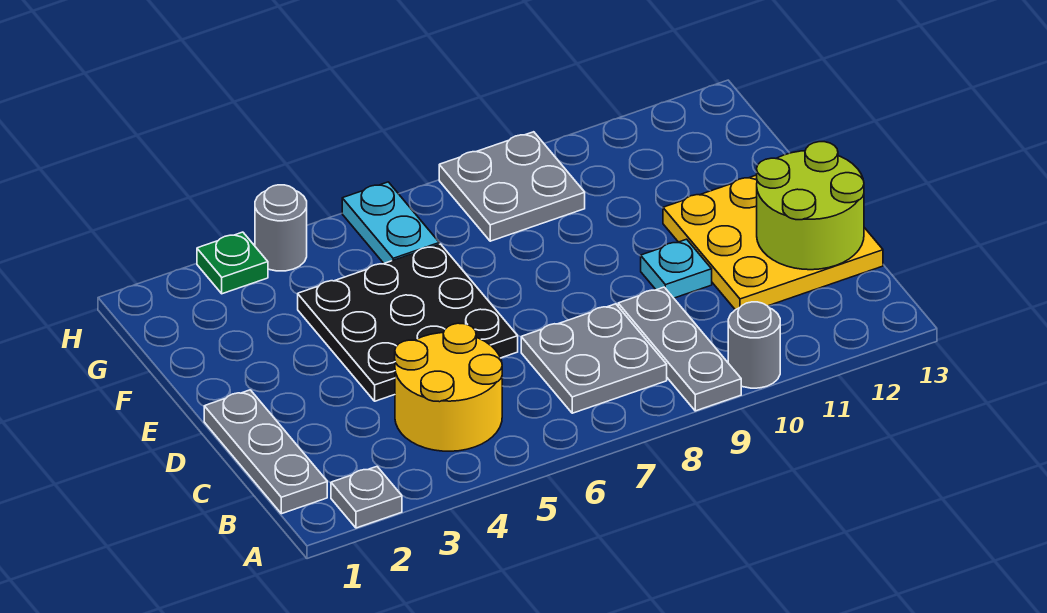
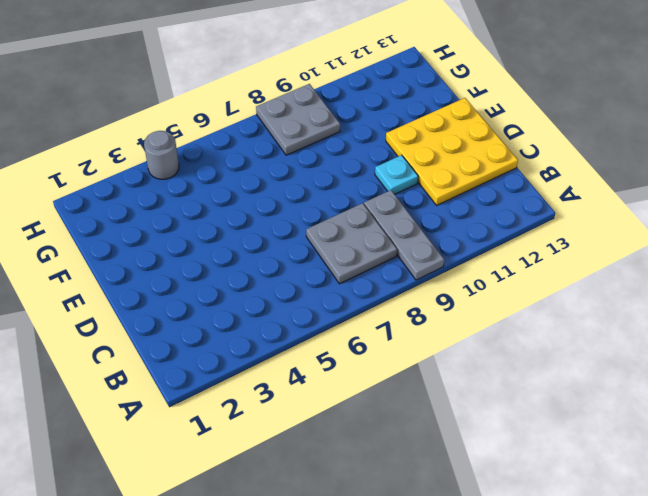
none -> grey plate A2 level 1
none -> grey round brick A10 level 1
none -> grey plate B1:D1 level 1

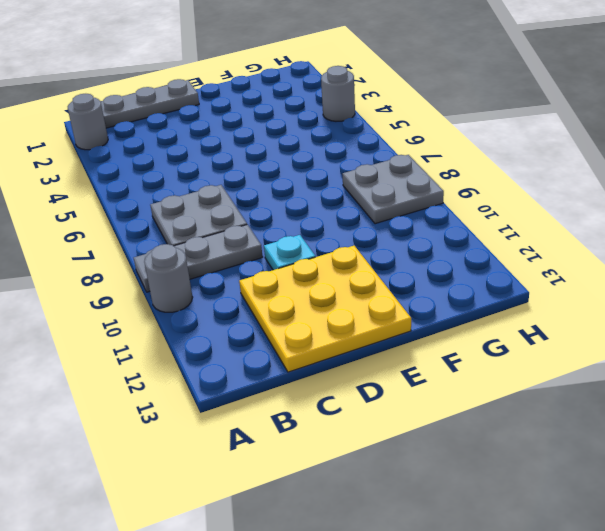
grey round brick A2 level 1 -> grey plate A2 level 1
none -> yellow round brick B4:C5 level 1
none -> black plate D4:F6 level 1
none -> cyan plate G6:H6 level 1

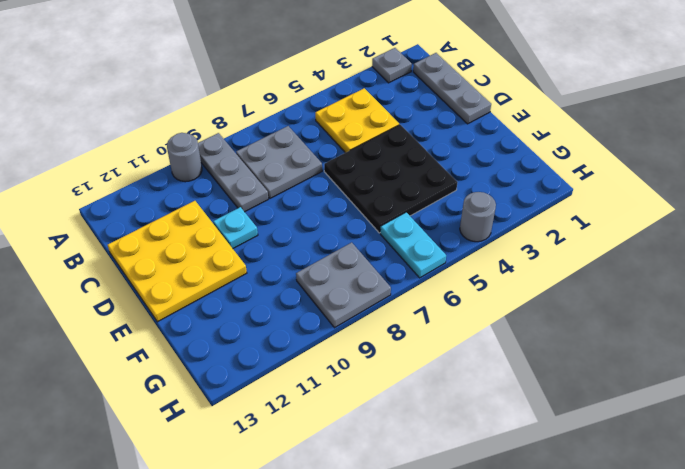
yellow plate B4:C5 level 1 -> yellow round brick B4:C5 level 1
none -> green plate H3 level 1
none -> lime round brick C12:D13 level 2

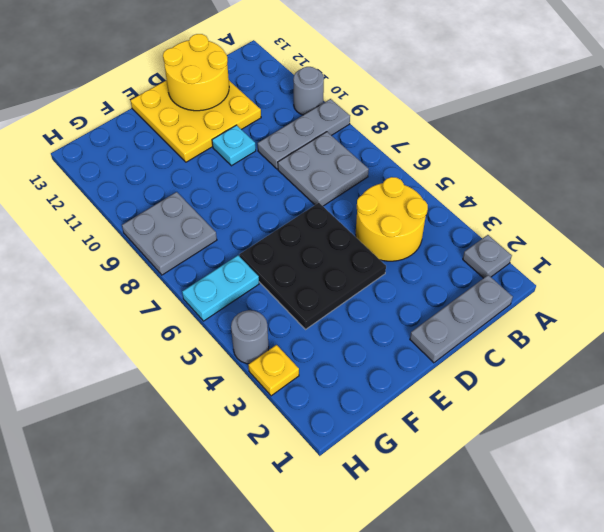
yellow round brick C12:D13 level 2 -> lime round brick C12:D13 level 2
yellow plate H3 level 1 -> green plate H3 level 1

